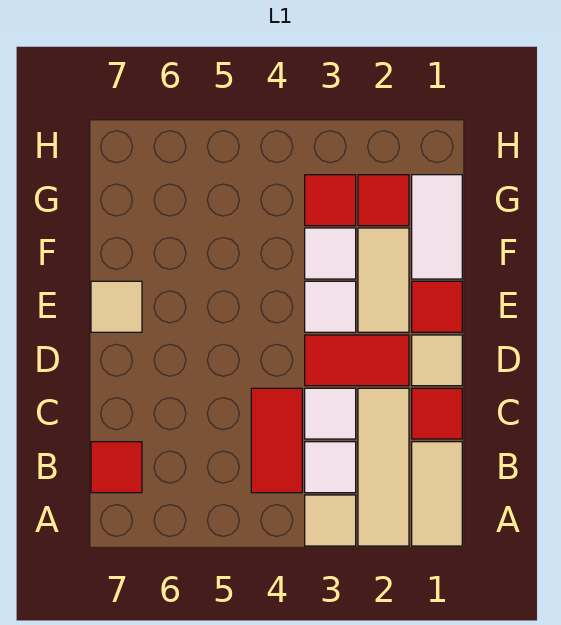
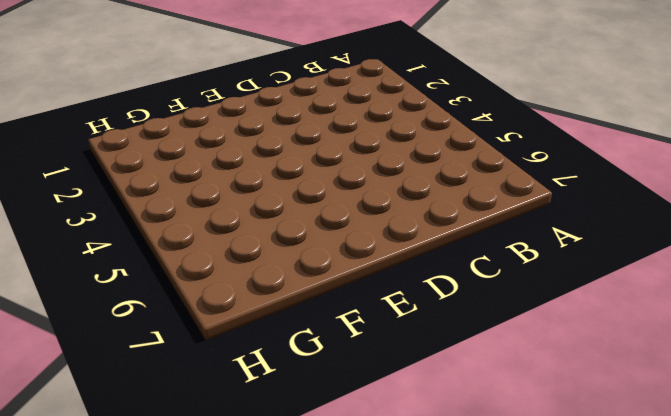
none -> tan tile A1:B1 level 1
none -> tan tile A2:C2 level 1
none -> tan tile A3 level 1

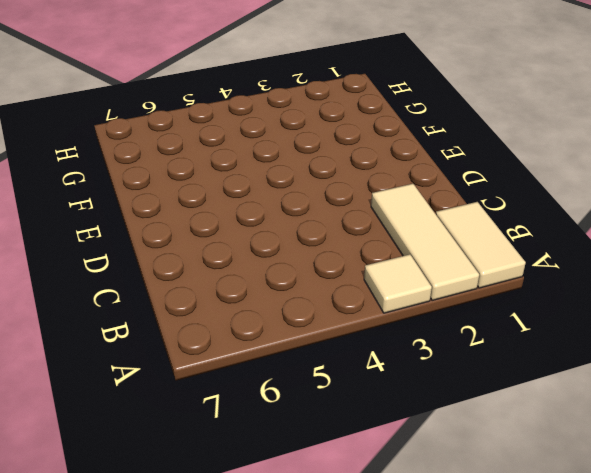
none -> white tile B3 level 1
none -> red tile B4:C4 level 1
none -> red tile B7 level 1

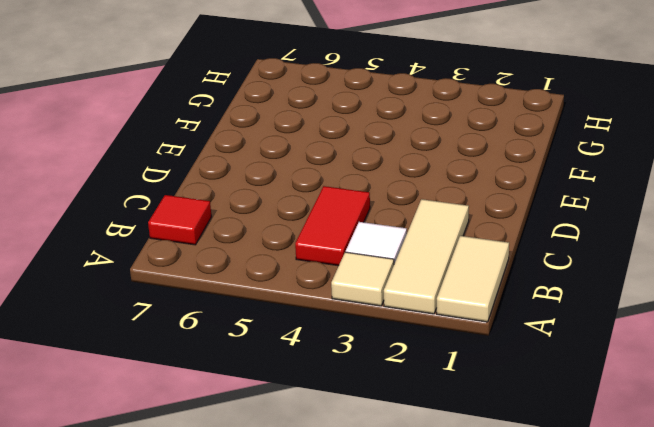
none -> red tile C1 level 1
none -> white tile C3 level 1
none -> tan tile D1 level 1

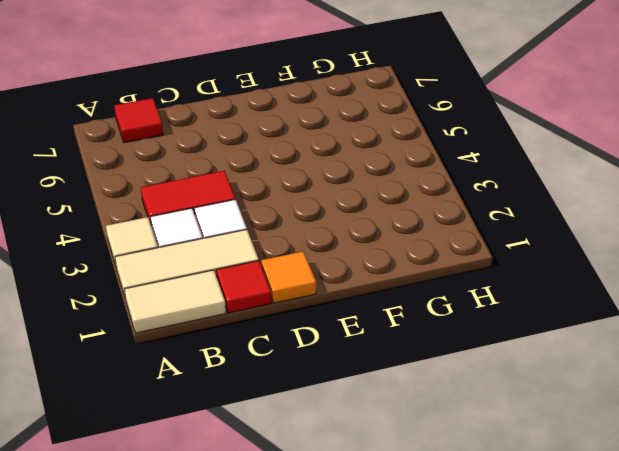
orange tile D1 level 1 -> tan tile D1 level 1
none -> red tile D2:D3 level 1
none -> red tile E1 level 1
none -> tan tile E2:F2 level 1

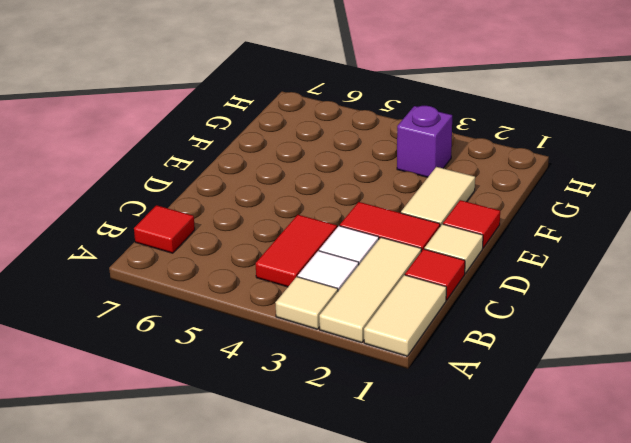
purple brick G3 level 1 -> red tile G3 level 1
none -> white tile E3 level 1
none -> tan tile E7 level 1
none -> white tile F1:G1 level 1

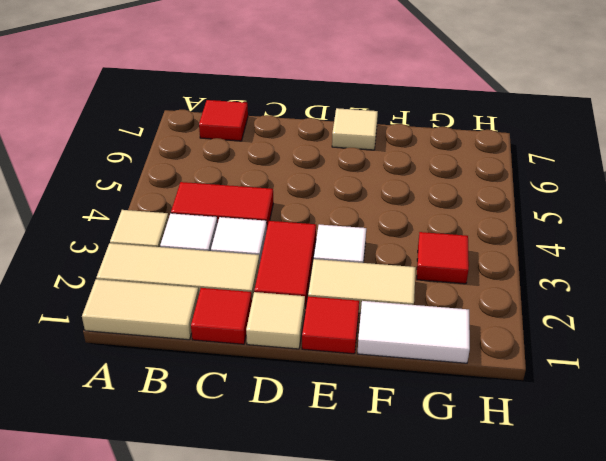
none -> white tile F3 level 1
none -> red tile G2 level 1

